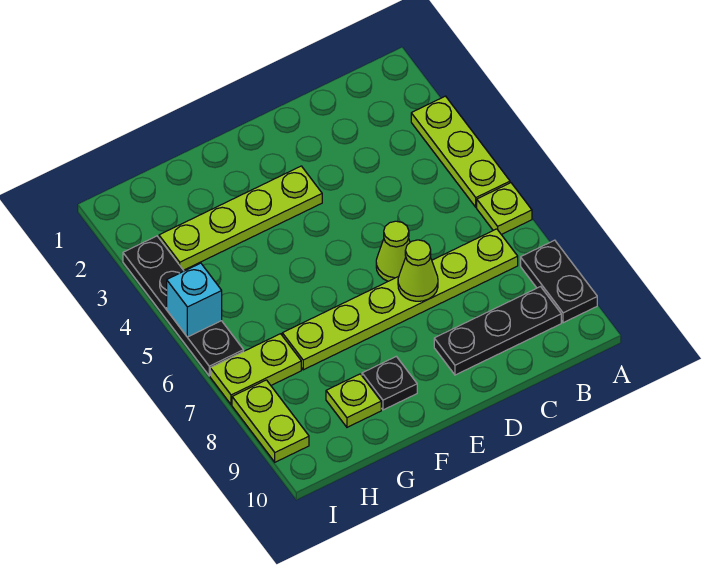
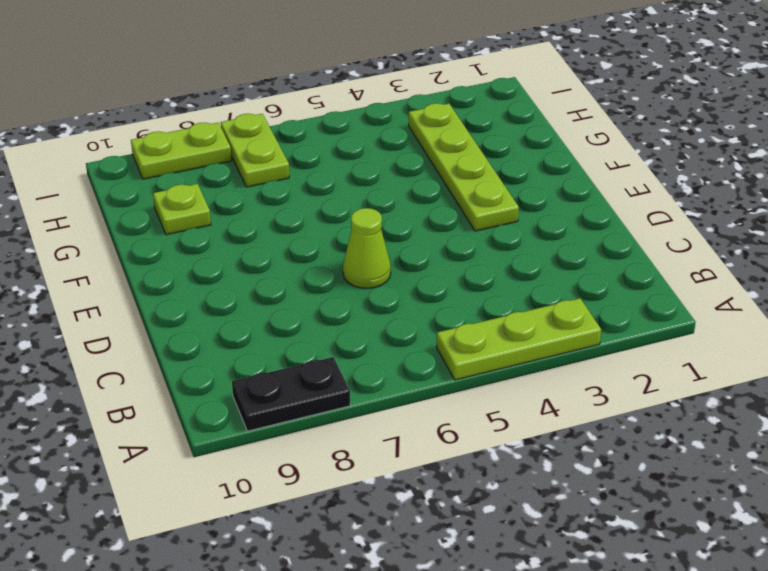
none -> lime plate A6 level 1
none -> lime plate B7:G7 level 1
none -> black plate B9:D9 level 1

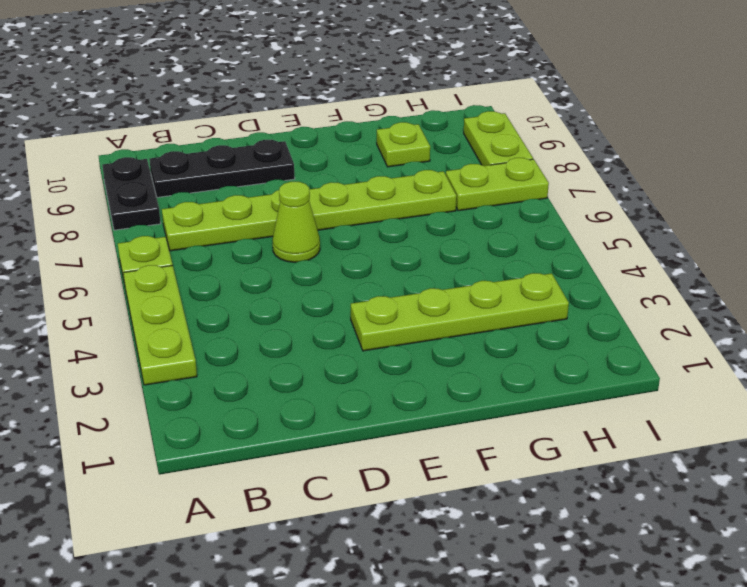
none -> black plate F9 level 1
none -> black plate I3:I6 level 1
none -> lime cone D7 level 2

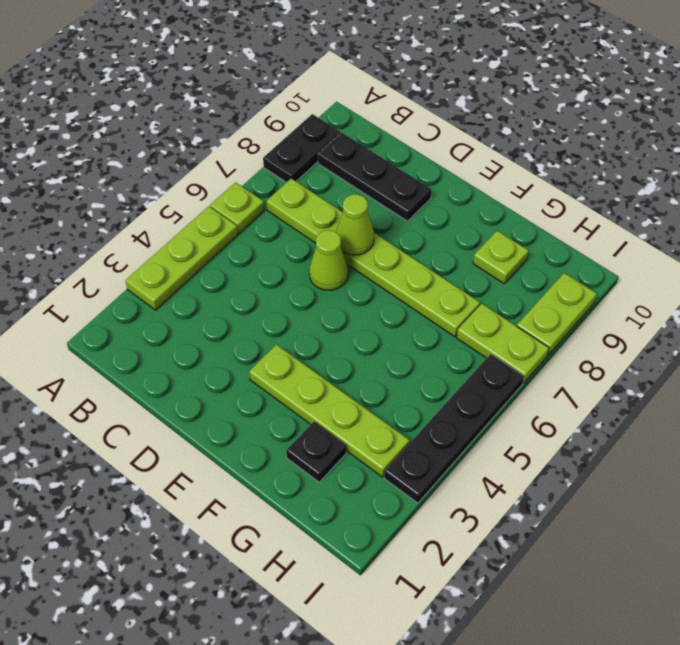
black plate G2 level 1 -> black plate F9 level 1
none -> cyan brick I5 level 2

